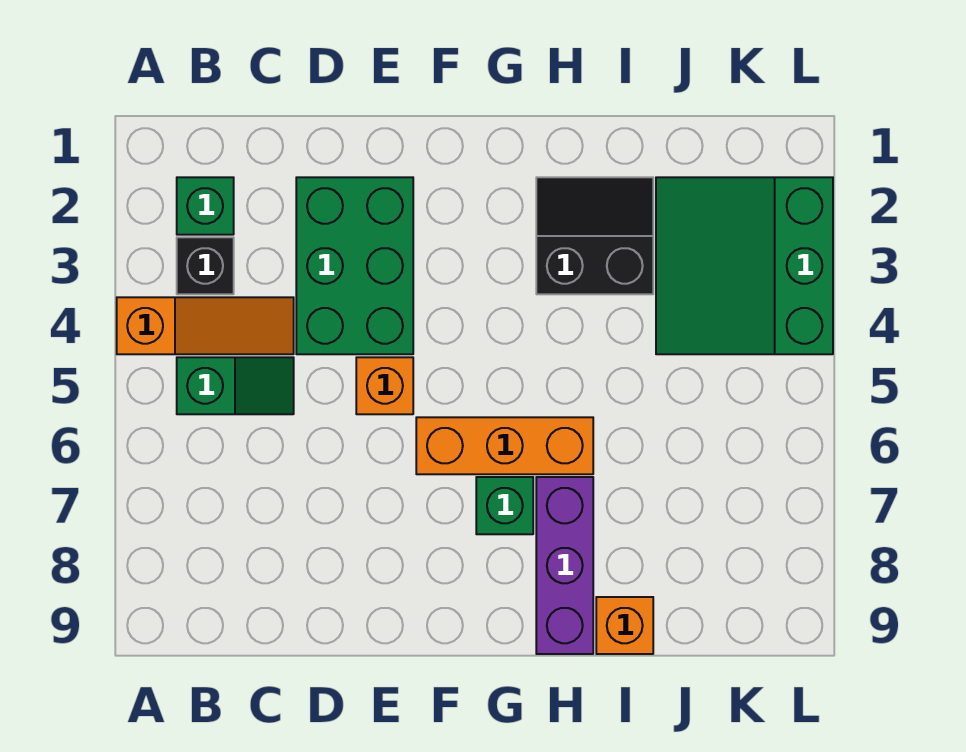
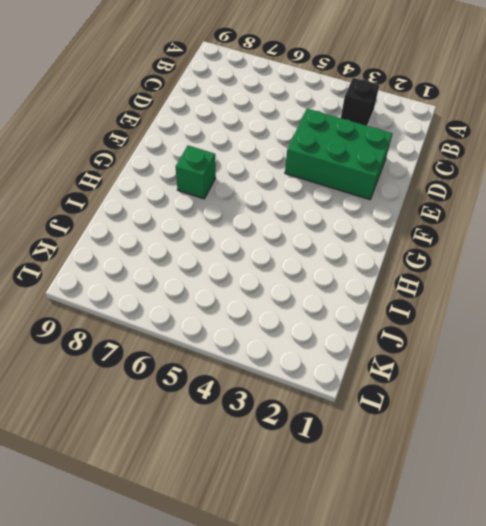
none -> orange slope A4:C4 level 1 top A
none -> green brick B2 level 1
none -> green slope B5:C5 level 1 top B

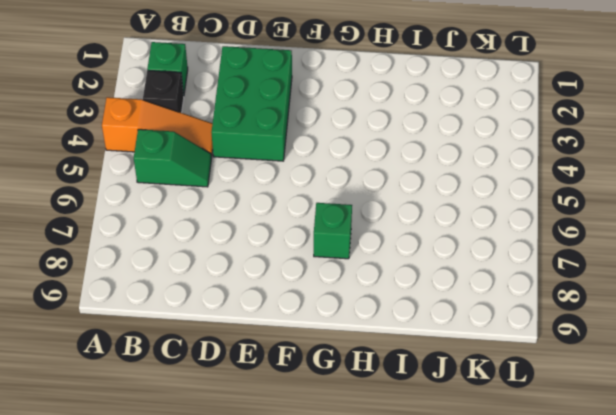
none -> orange brick E5 level 1
none -> orange brick F6:H6 level 1
none -> black slope H2:I3 level 1 top 3

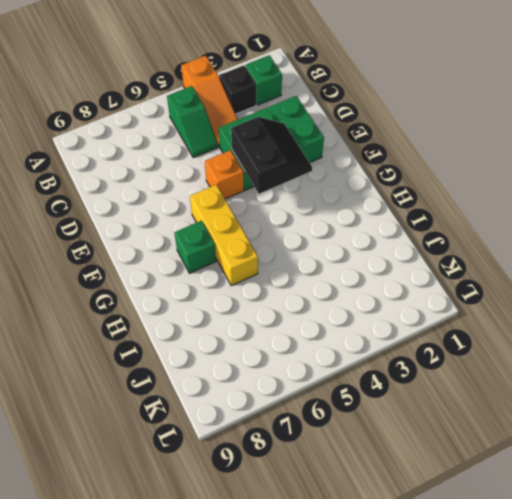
black slope E3:F4 level 2 top 4 -> black slope H2:I3 level 1 top 3
yellow brick F6:H6 level 1 -> orange brick F6:H6 level 1
none -> purple brick H7:H9 level 1
none -> orange brick I9 level 1
none -> green slope J2:L4 level 1 top L

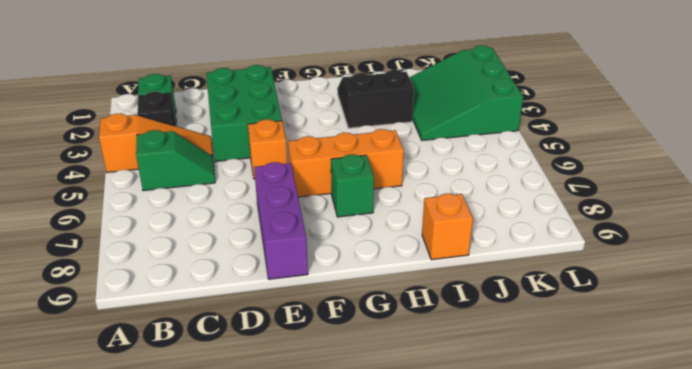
purple brick E7:E9 level 1 -> purple brick H7:H9 level 1

